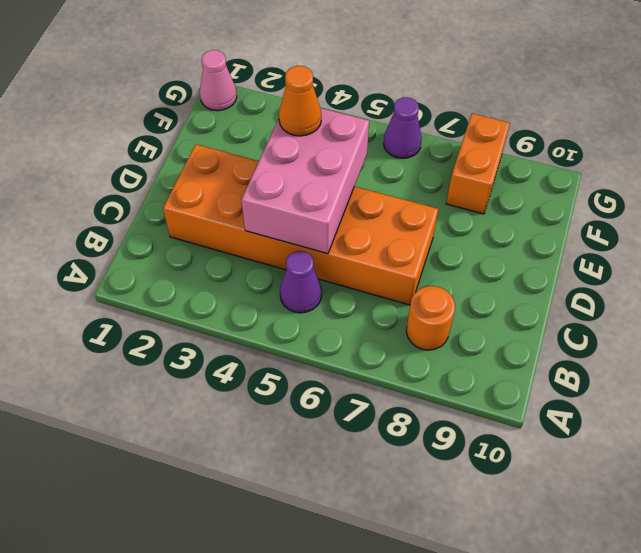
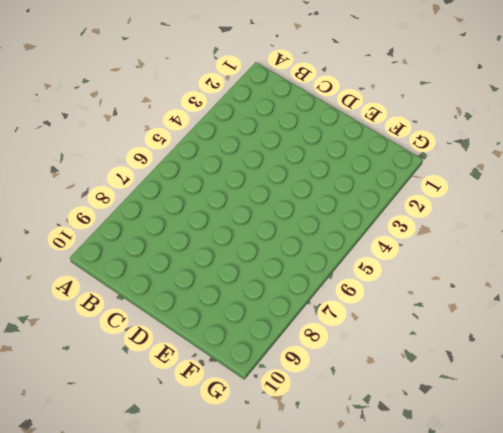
none -> purple cone B5 level 1
none -> orange round brick B8 level 1

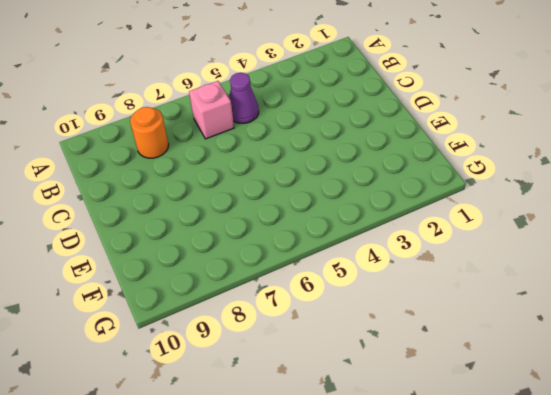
pink brick B6 level 1 -> none
none -> orange brick C2:D7 level 1
none -> orange brick F8:G8 level 1

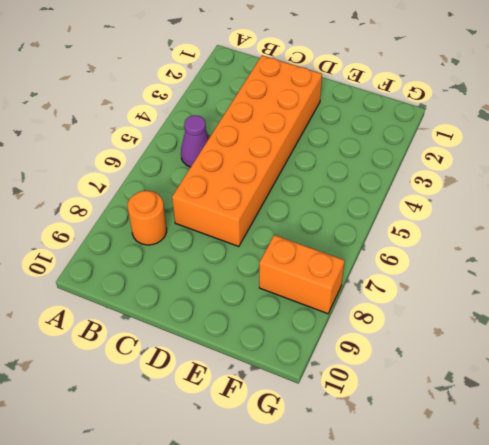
none -> pink cone G1 level 1
none -> purple cone G6 level 1

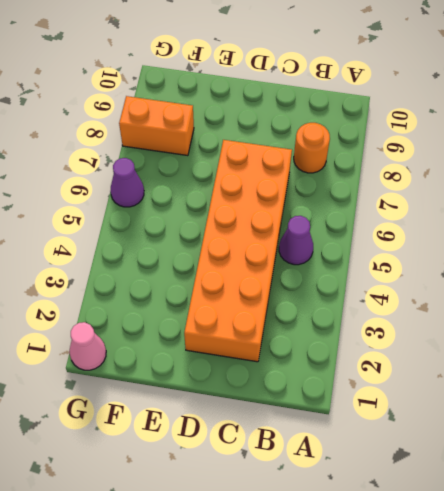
none -> pink brick C4:E5 level 2
none -> orange cone E4 level 3

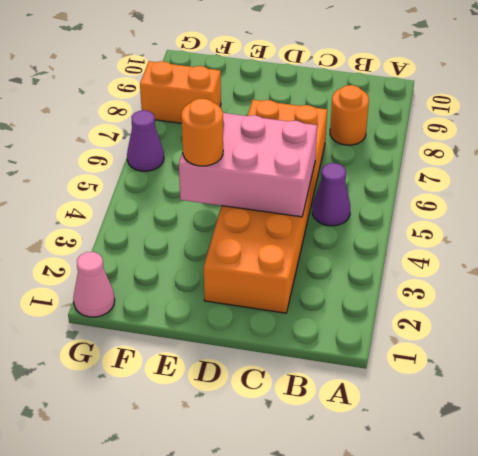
orange round brick E4 level 3 -> orange cone E4 level 3

